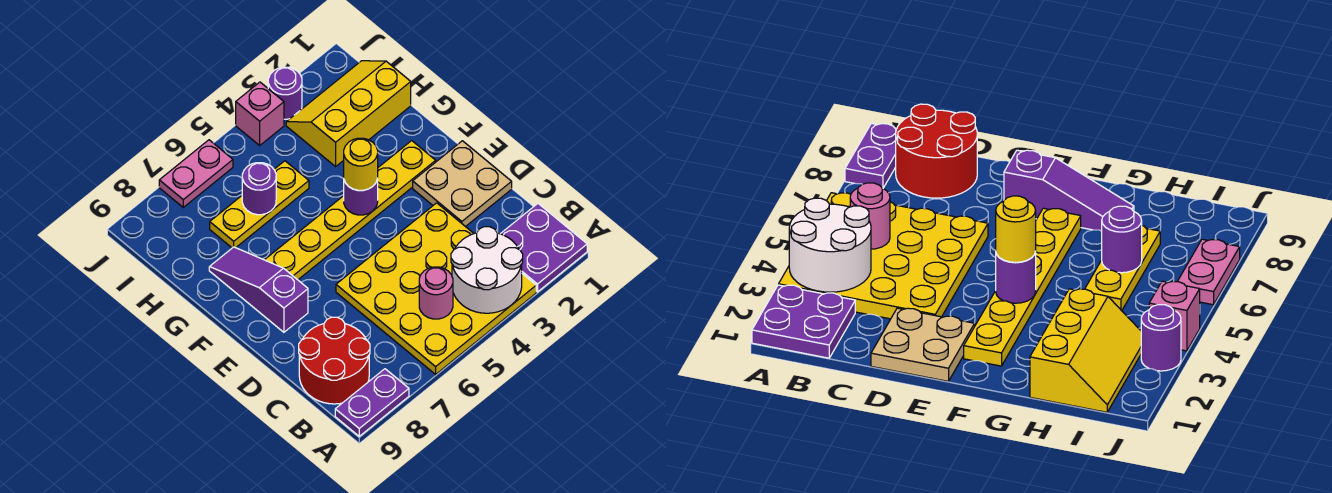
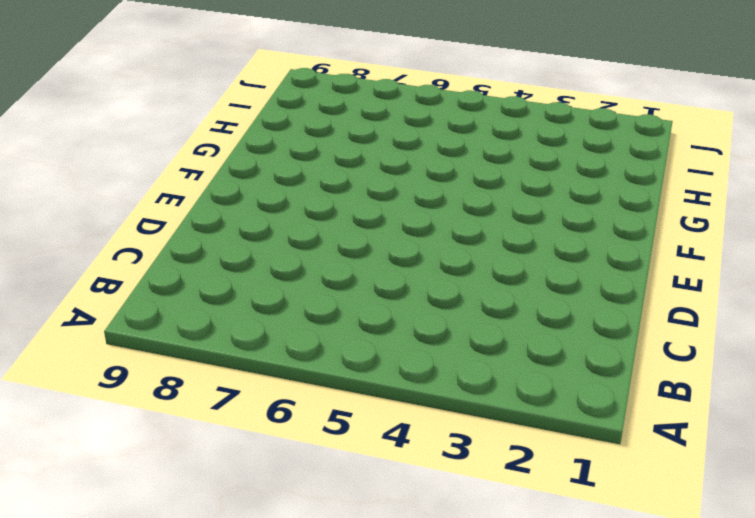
none -> purple plate A1:B2 level 1
none -> yellow plate A3:D6 level 1
none -> purple plate A8:A9 level 1

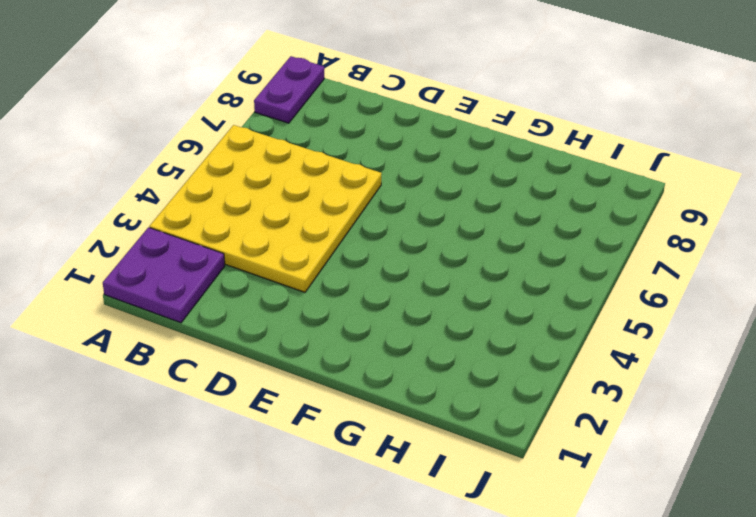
none -> red round brick B8:C9 level 1
none -> tan plate D1:E2 level 1
none -> purple slope E8:G8 level 1 top E

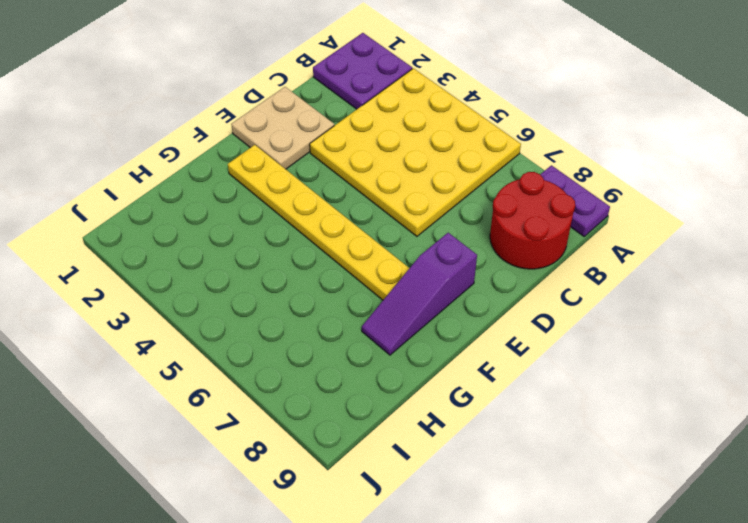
none -> yellow slope H1:I3 level 1 top H
none -> yellow plate H5:H7 level 1
none -> purple round brick J3 level 1

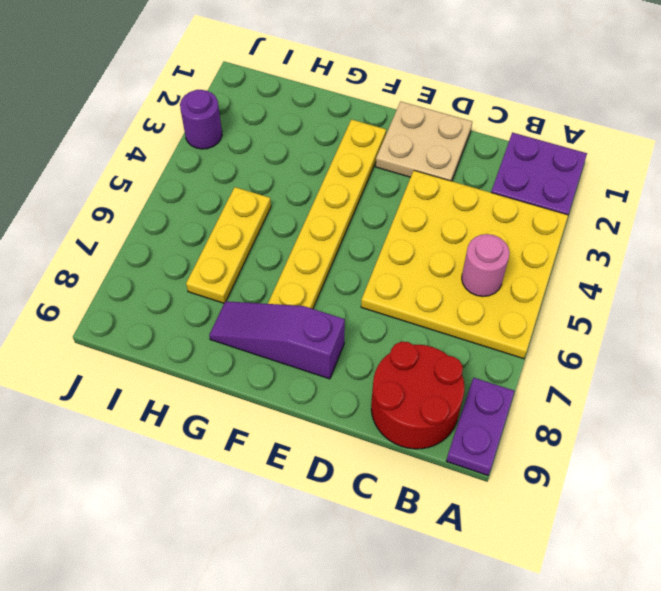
none -> yellow slope H1:I3 level 1 top H
none -> pink brick J4 level 1
none -> pink plate J6:J7 level 1

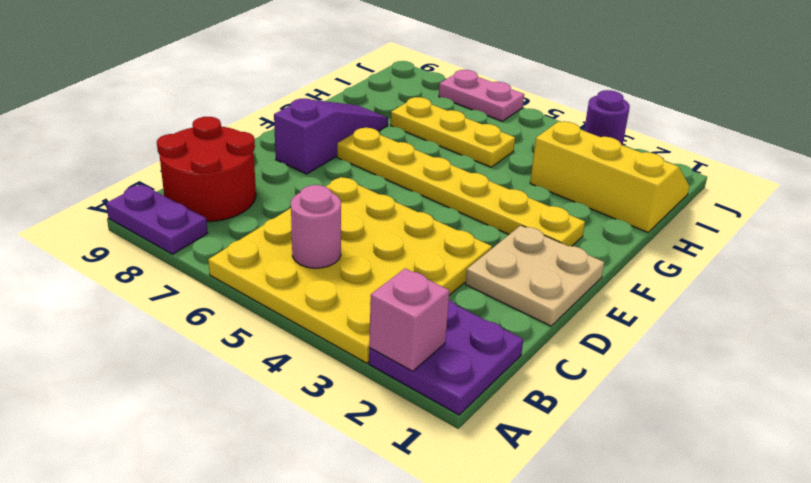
pink brick A2 level 2 -> pink brick J4 level 1
none -> white round brick A3:B4 level 2
none -> purple round brick F4 level 2
none -> purple round brick H6 level 2

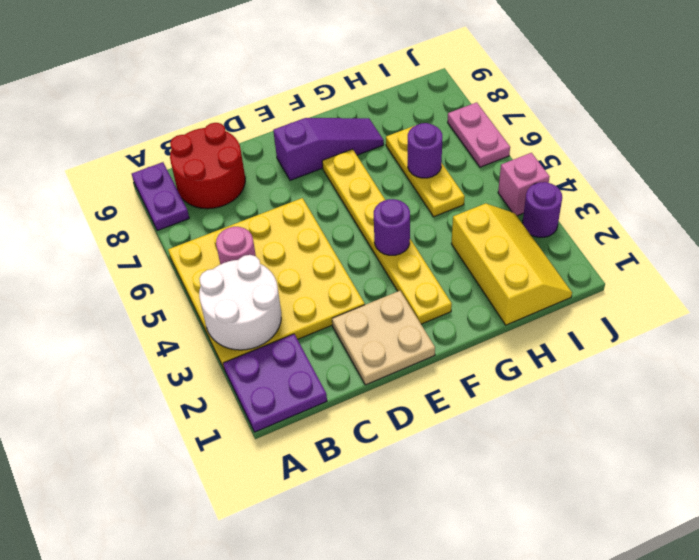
none -> yellow round brick F4 level 3

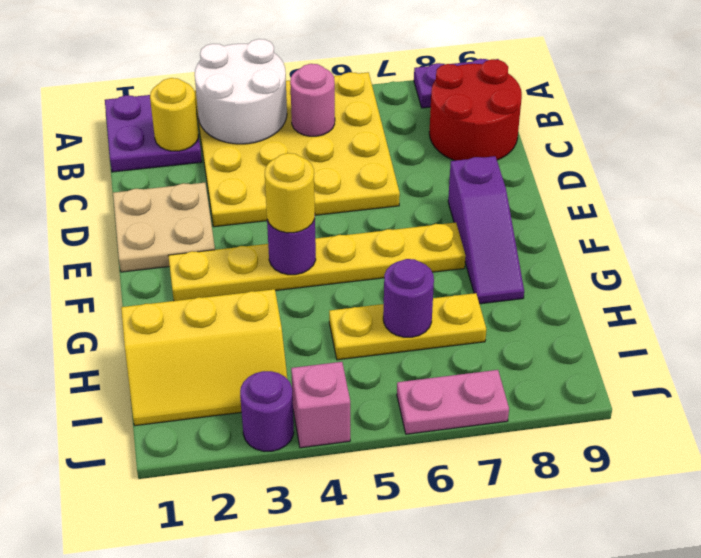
yellow round brick B2 level 2 -> none

